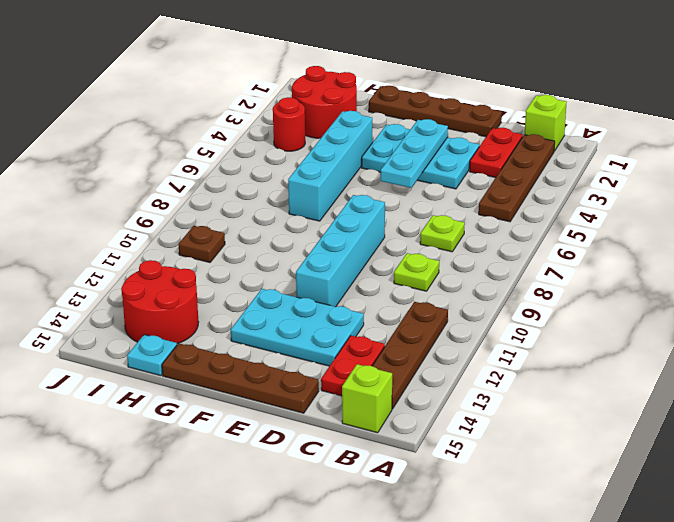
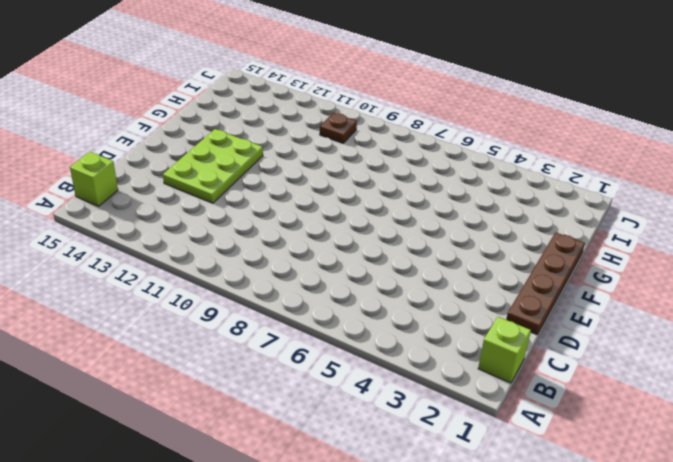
lime plate D12:F13 level 1 -> cyan plate D12:F13 level 1
none -> brown plate B2:B5 level 1
none -> brown plate B11:B14 level 1
none -> red plate C2:C3 level 1

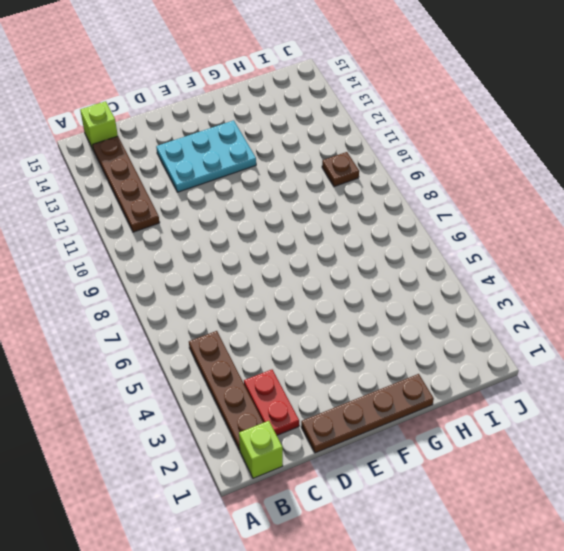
none -> lime plate C7 level 1
none -> lime plate C9 level 1
none -> red plate C13:C14 level 1

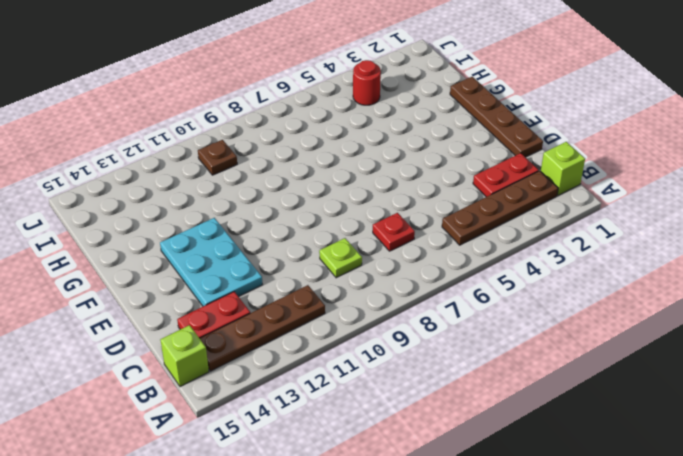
red plate C7 level 1 -> lime plate C7 level 1
none -> cyan plate D3:F4 level 1
none -> brown plate D15:G15 level 1
none -> cyan brick E8:E11 level 1

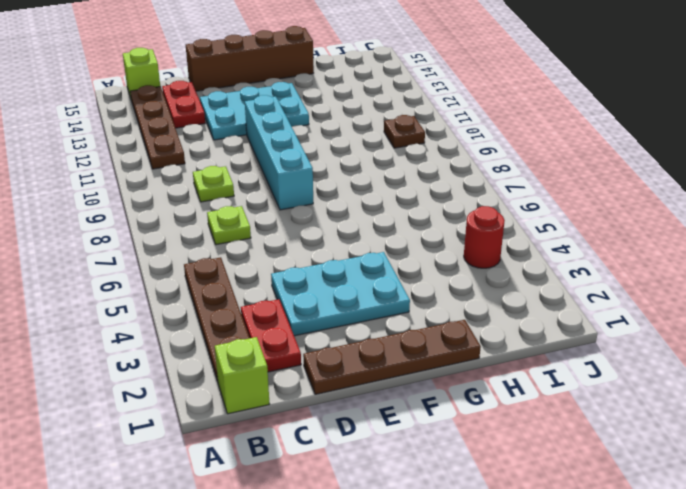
brown brick D15:G15 level 1 -> brown plate D15:G15 level 1
none -> cyan brick G4:G7 level 1
none -> red round brick H2:I3 level 1
none -> red round brick H13:I14 level 1

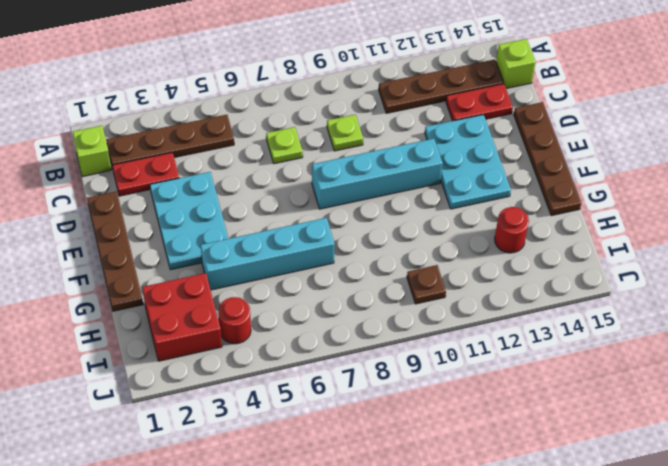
red brick H2:I3 level 1 -> red round brick H2:I3 level 1
red round brick H13 level 1 -> red round brick H13:I14 level 1
none -> cyan plate H15 level 1
none -> cyan plate E3:E5 level 2

